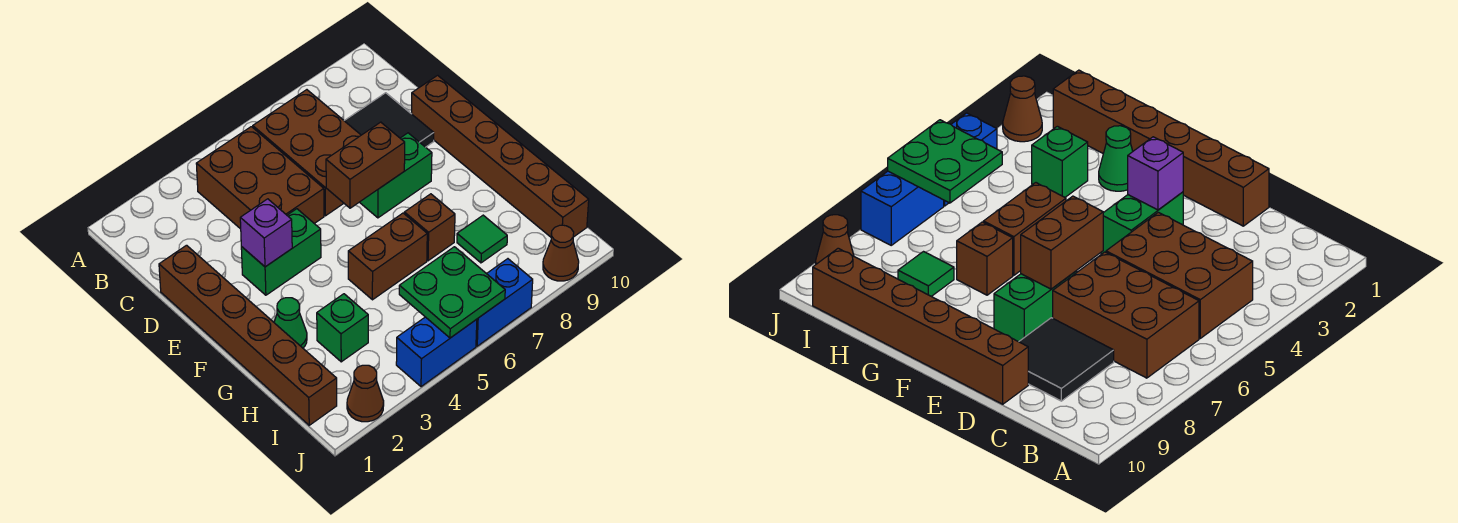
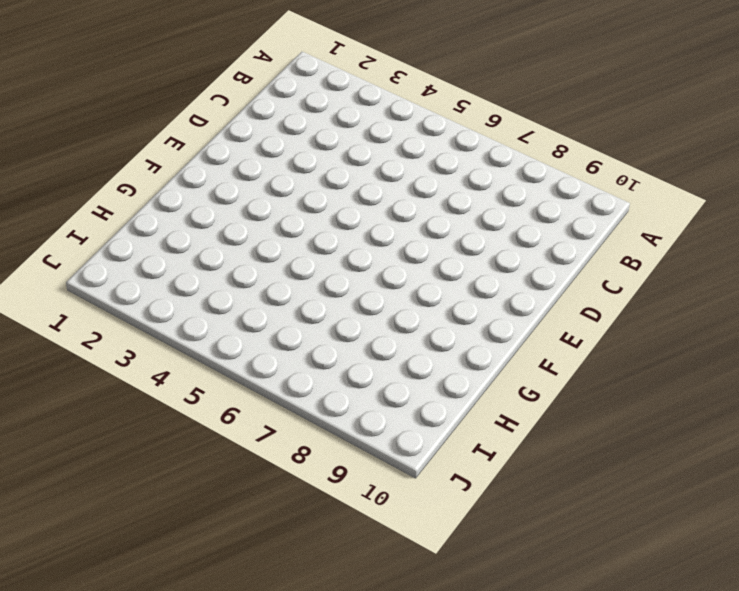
none -> brown brick B4:D5 level 1
none -> brown brick B6:D7 level 1
none -> black tile C8:D9 level 1

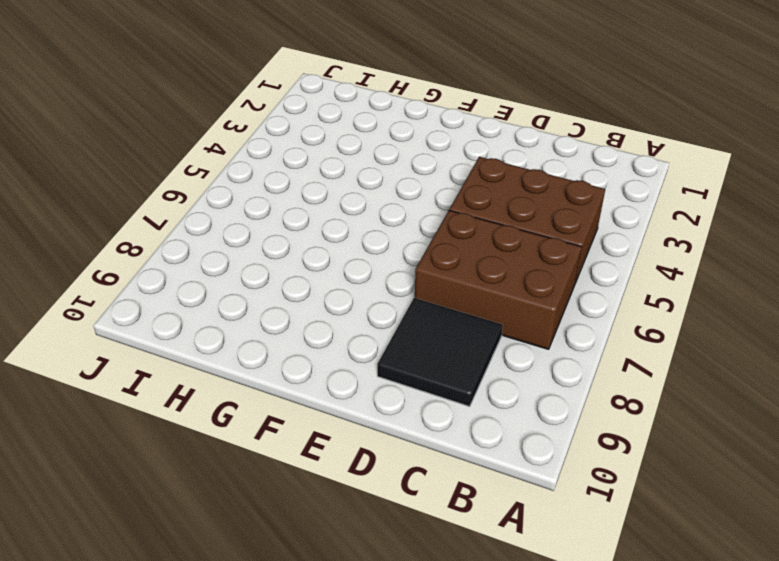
none -> brown brick D1:I1 level 1
none -> brown brick D10:I10 level 1
none -> green brick E3:E4 level 1

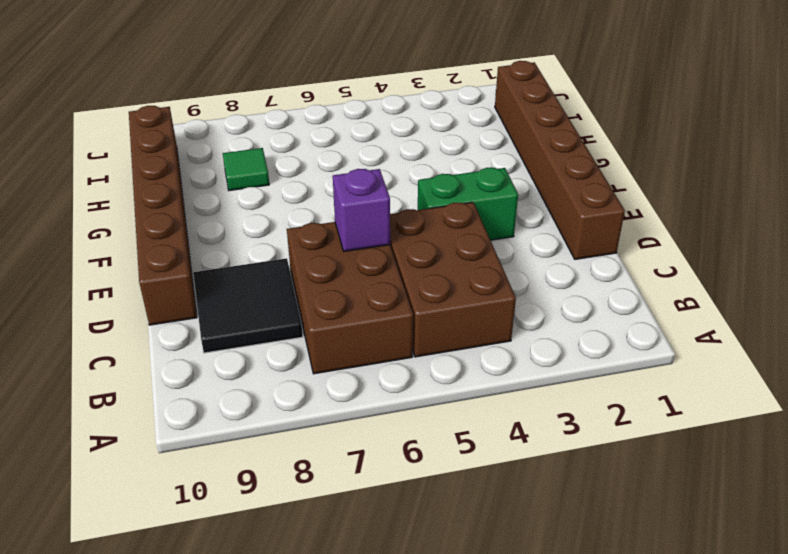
purple brick D6 level 2 -> purple brick E3 level 2
none -> green brick E7:E8 level 1
none -> green cone G2 level 1
none -> brown brick G5:G6 level 1

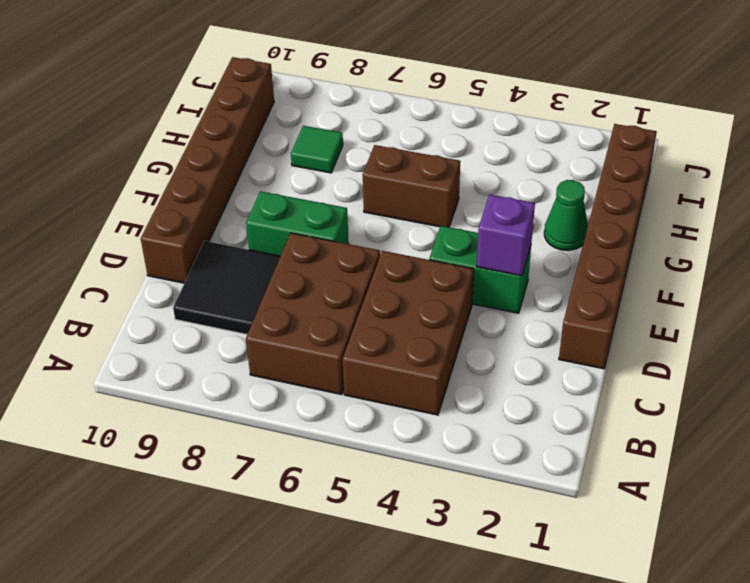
none -> brown brick G7 level 1
none -> green brick H3 level 1
none -> brown cone J2 level 1

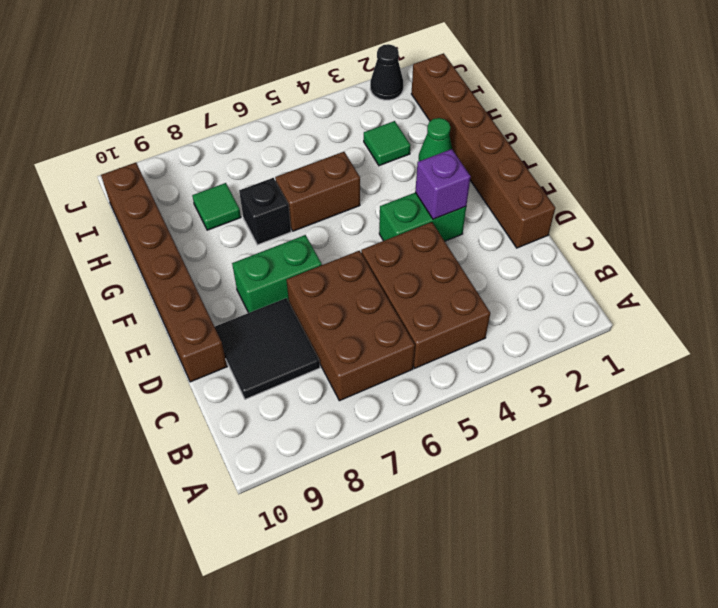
black brick G7 level 1 -> brown brick G7 level 1
green tile H3 level 1 -> green brick H3 level 1
black cone J2 level 1 -> brown cone J2 level 1
none -> blue brick J4:J5 level 1
none -> blue brick J6:J7 level 1
none -> brown cone J9 level 1

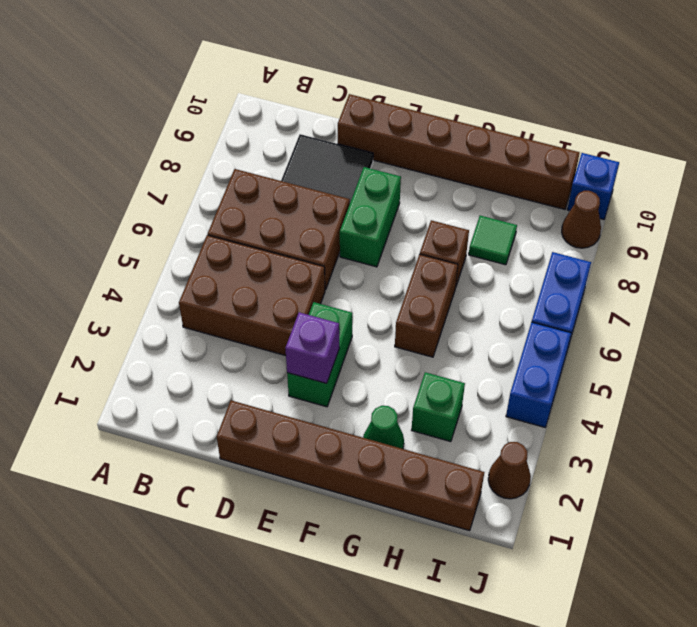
blue brick J10 level 1 -> none
none -> brown brick E6:E7 level 2
none -> green plate I5:J6 level 2

